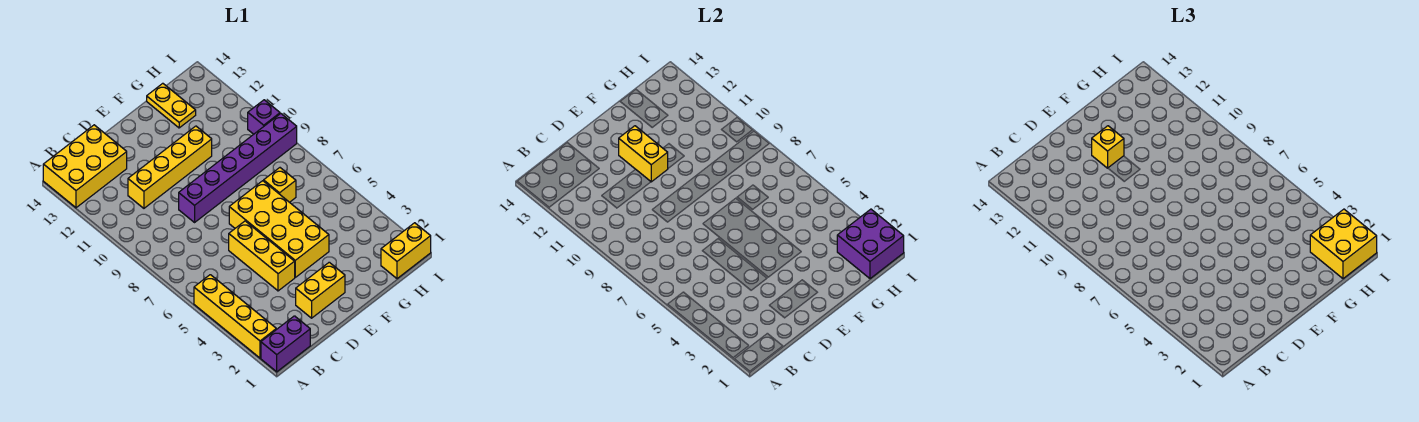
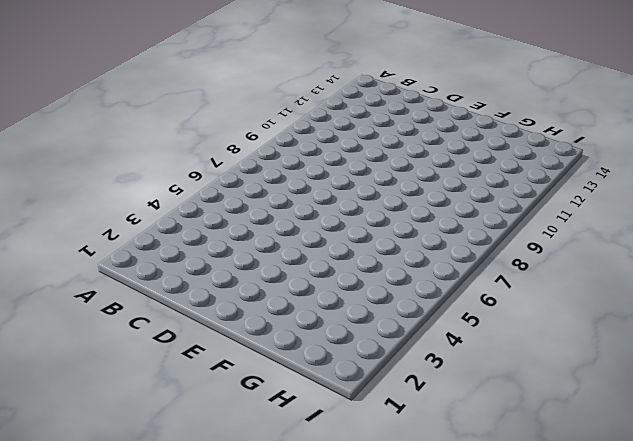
none -> purple brick A1:B1 level 1
none -> yellow brick A2:A5 level 1
none -> yellow brick A13:C14 level 1

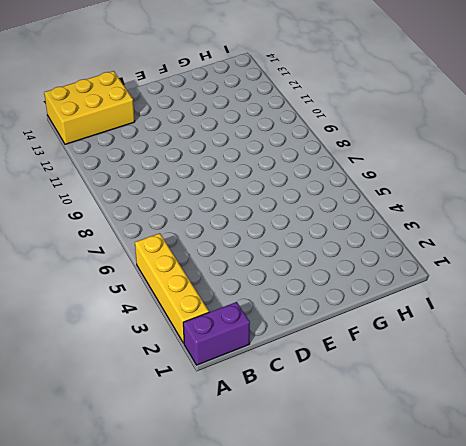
none -> yellow brick C11:F11 level 1
none -> yellow brick D2:E2 level 1
none -> yellow brick D4:D6 level 1

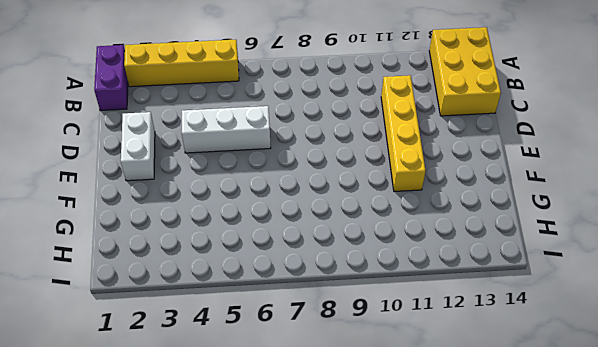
white brick D2:E2 level 1 -> yellow brick D2:E2 level 1
white brick D4:D6 level 1 -> yellow brick D4:D6 level 1
none -> purple brick D9:I9 level 1
none -> yellow brick E4:F7 level 1
none -> yellow brick G7 level 1

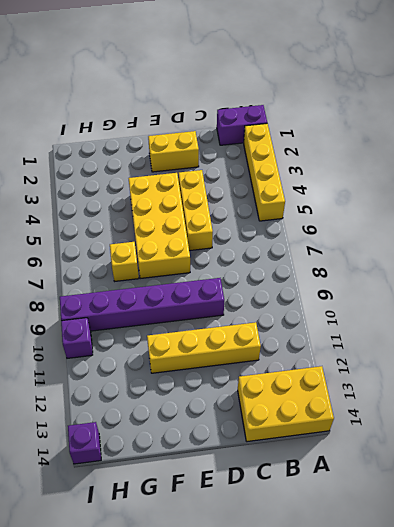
purple brick I14 level 1 -> none
none -> yellow plate G13:G14 level 1
none -> yellow brick H1:I1 level 1
none -> yellow brick E11:E12 level 2

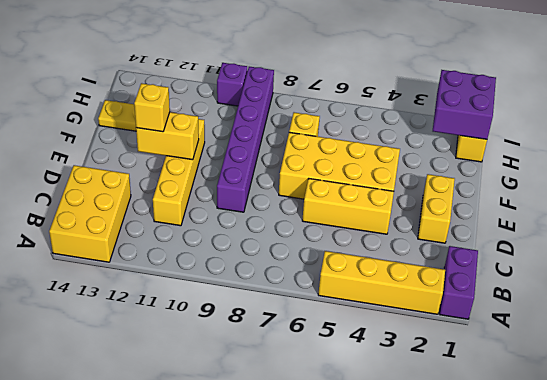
none -> yellow brick H1:I2 level 3

